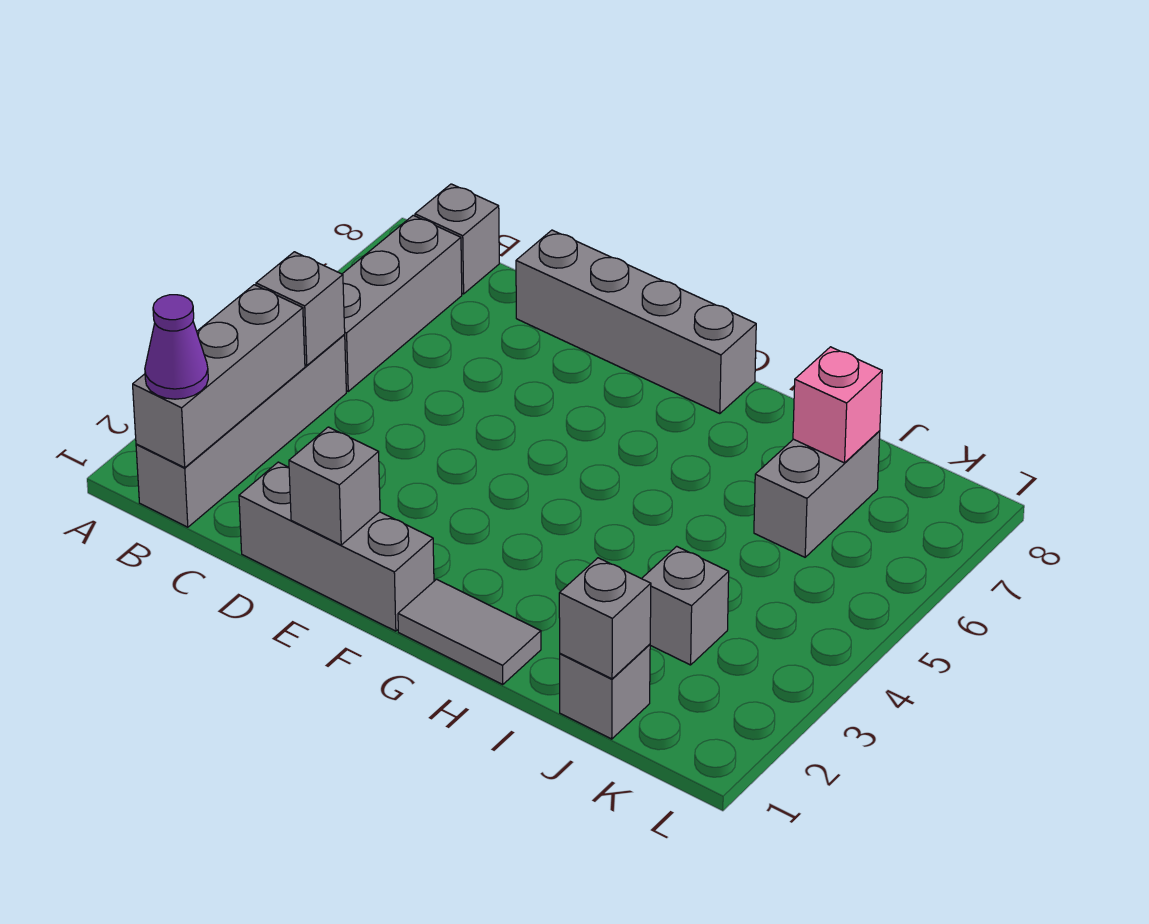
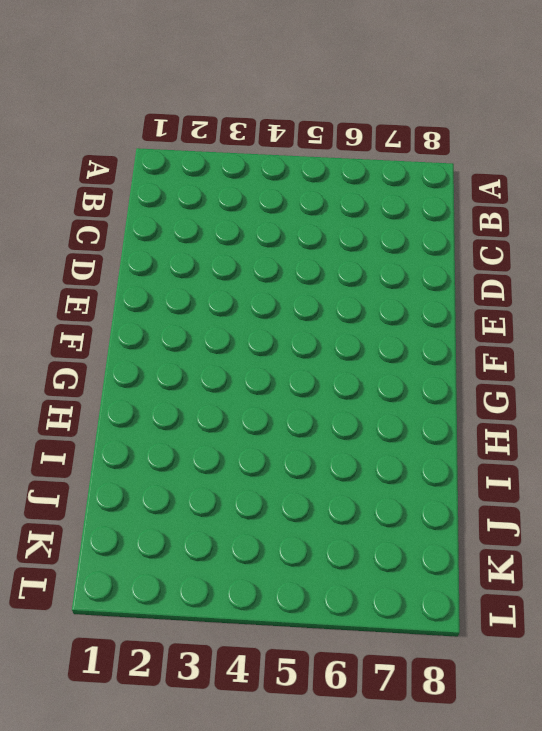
none -> grey brick B1:B4 level 1
none -> grey brick B5:B7 level 1
none -> grey brick B8 level 1

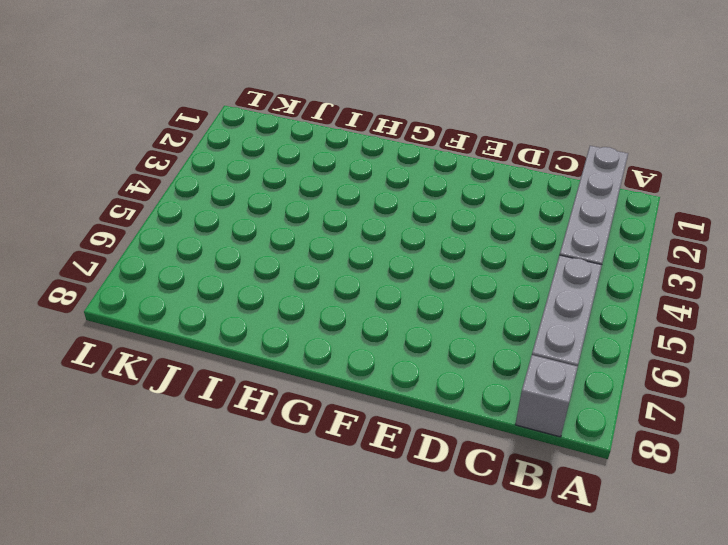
none -> grey brick D1:F1 level 1
none -> grey brick D8:G8 level 1
none -> grey tile G1:H1 level 1

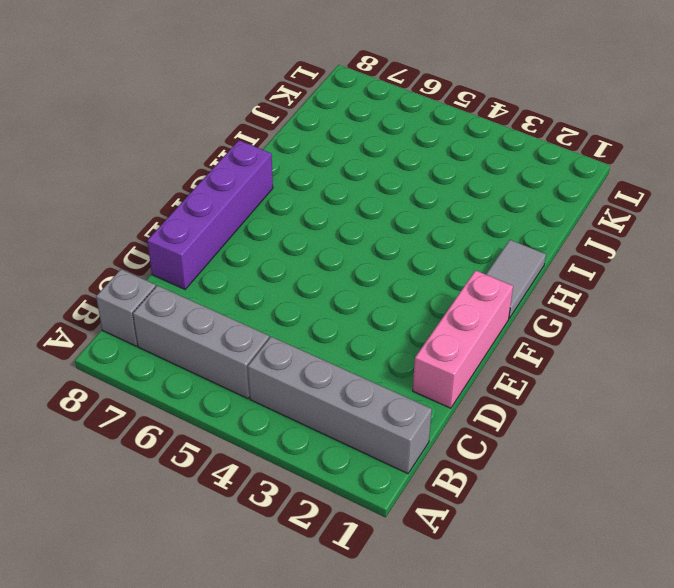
pink brick D1:F1 level 1 -> grey brick D1:F1 level 1
purple brick D8:G8 level 1 -> grey brick D8:G8 level 1
none -> grey brick J1 level 1
none -> grey brick J3 level 1
none -> grey brick J6:J7 level 1

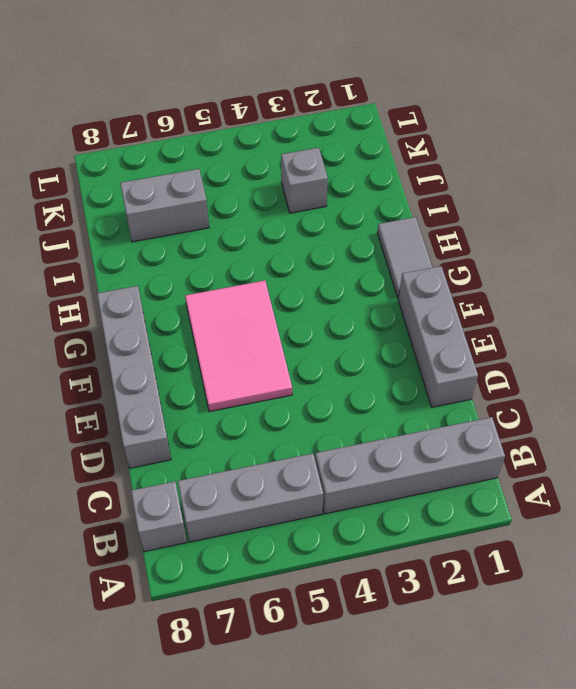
pink tile E5:G6 level 1 -> none
none -> grey brick J1 level 1
none -> grey brick B1:B3 level 2
none -> grey brick B4 level 2

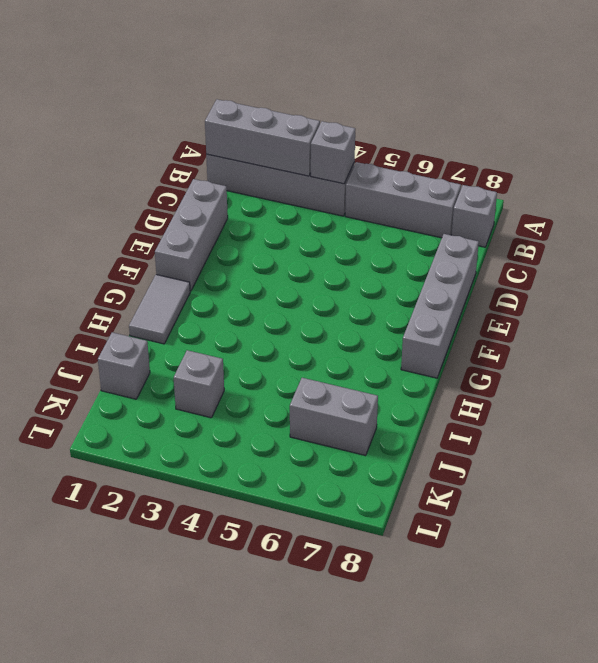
none -> grey brick E1 level 2
none -> grey brick J1 level 2
none -> pink brick J7 level 2

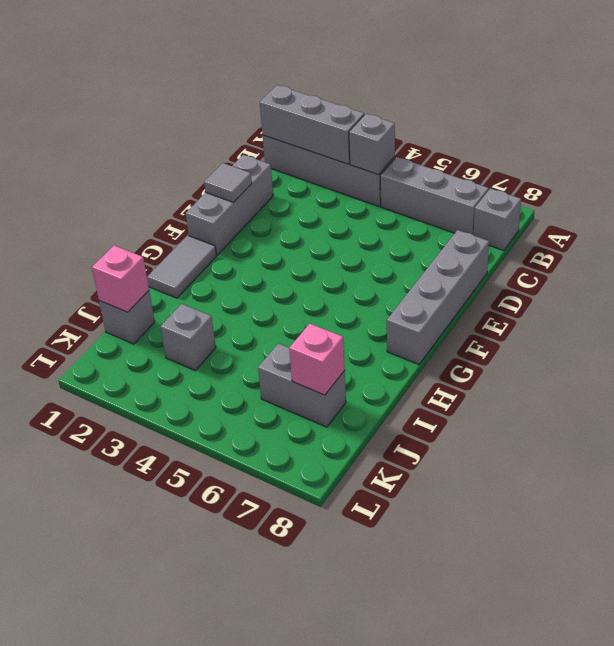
grey tile E1 level 2 -> grey brick E1 level 2
pink brick J1 level 2 -> grey brick J1 level 2
none -> purple cone B1 level 3

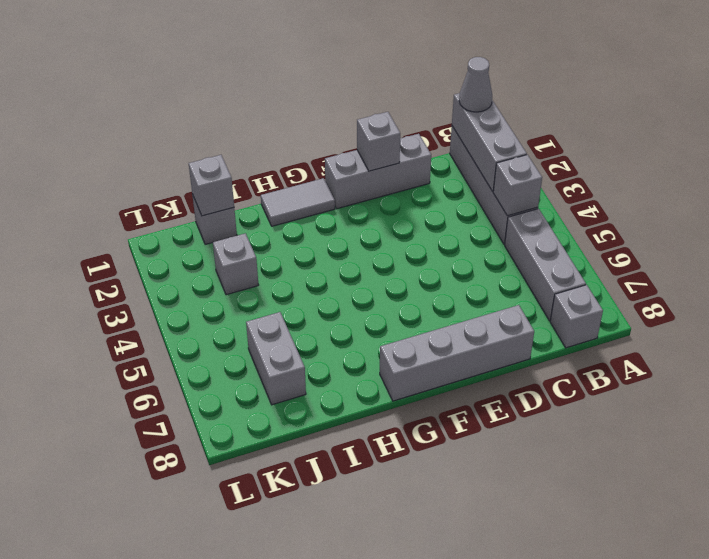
grey cone B1 level 3 -> purple cone B1 level 3
none -> pink brick J7 level 2

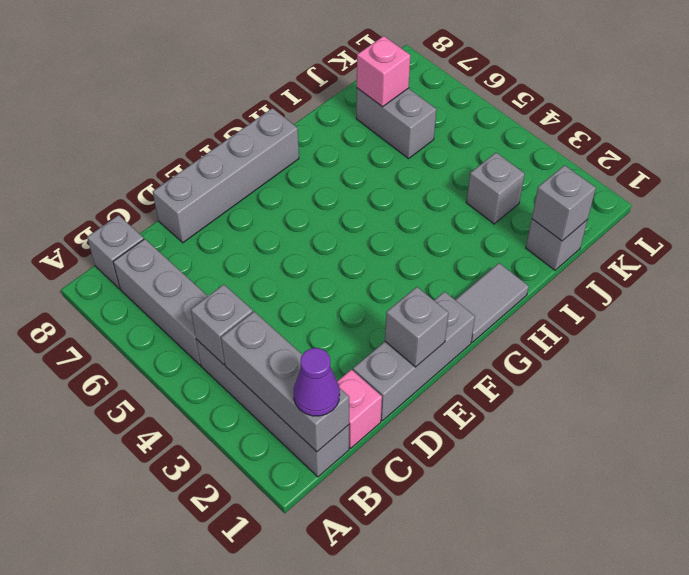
pink brick C1 level 1 -> none

